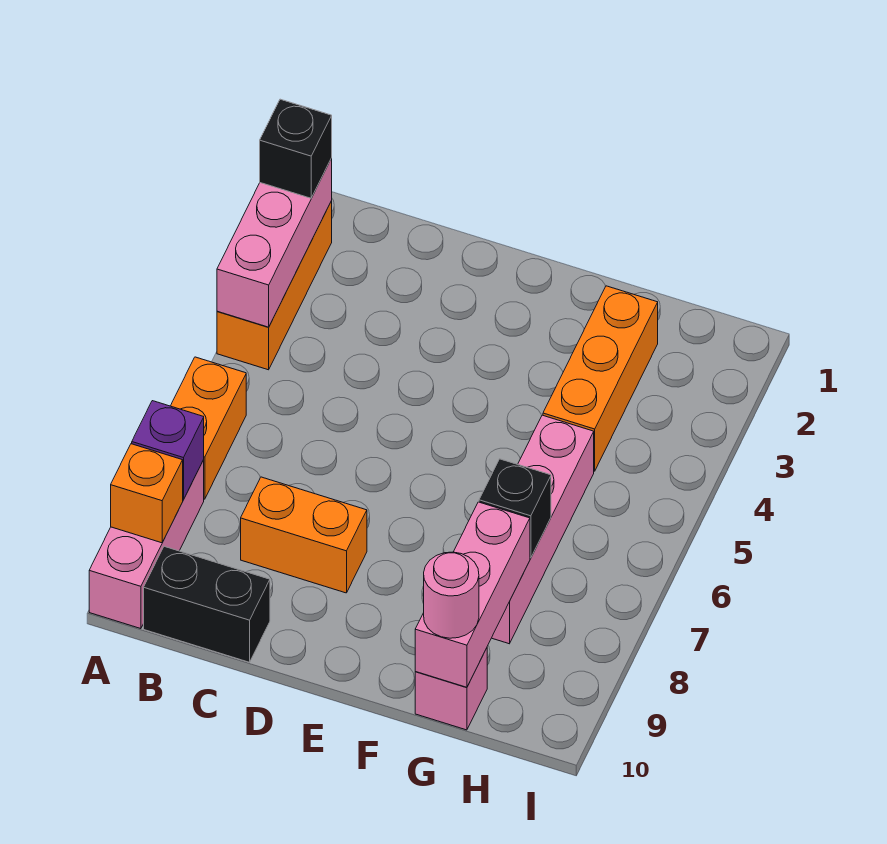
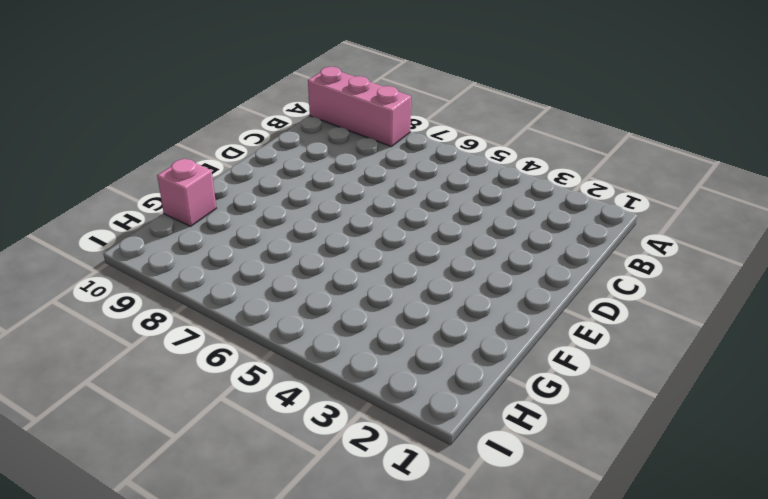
none -> orange brick A2:A4 level 1
none -> orange brick A6:A7 level 1
none -> black brick B10:C10 level 1

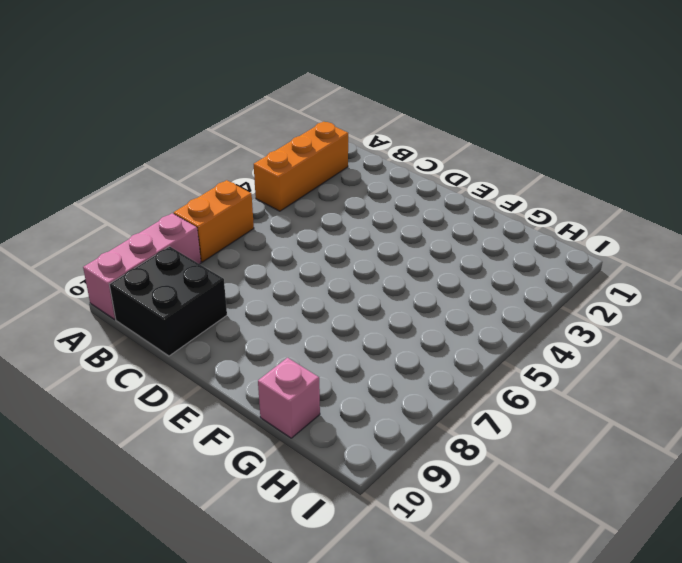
black brick B9:C10 level 1 -> black brick B10:C10 level 1
none -> orange brick C8:D8 level 1
none -> orange brick G2:G4 level 1
none -> pink brick G5:G8 level 1

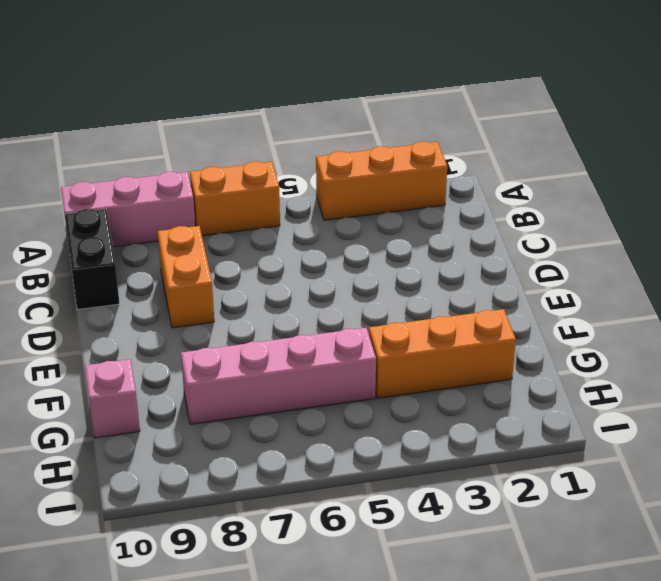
none -> pink brick A2:A4 level 2
none -> purple brick A8 level 2
none -> orange brick A9 level 2

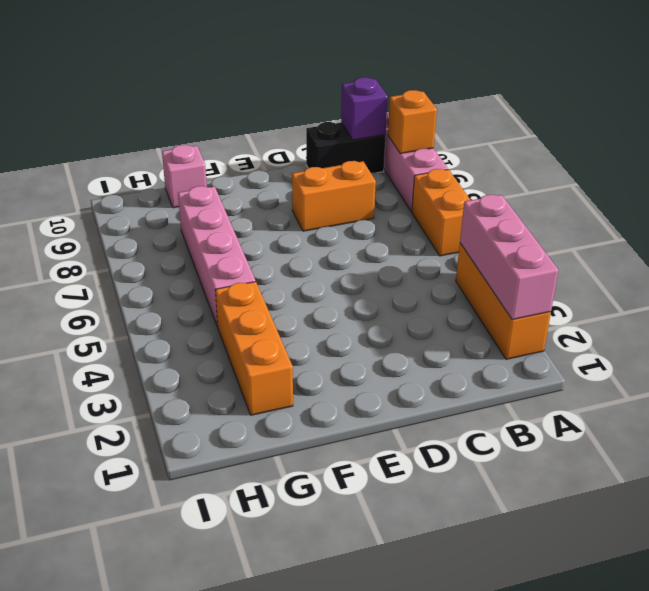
purple brick B10 level 2 -> purple brick A8 level 2
none -> black brick G7 level 2
none -> pink brick G8:G10 level 2
none -> black brick A2 level 3

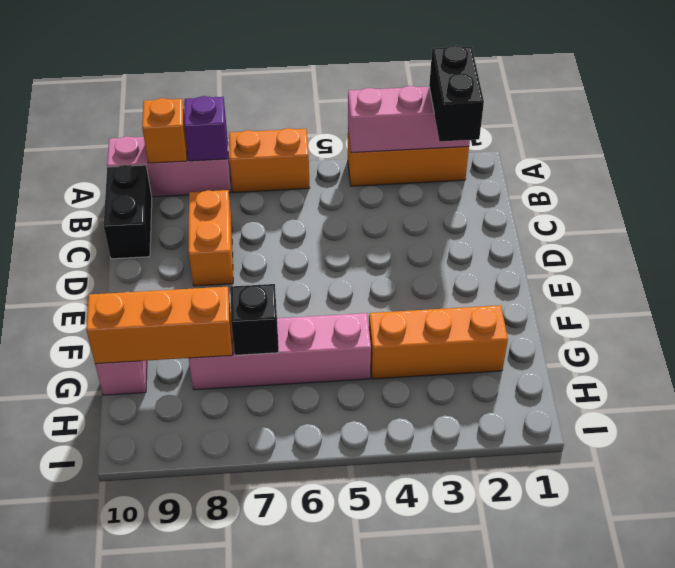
black brick A2:B2 level 3 -> black brick A2 level 3
orange brick G8:G10 level 2 -> pink brick G8:G10 level 2
none -> pink round brick G10 level 3

